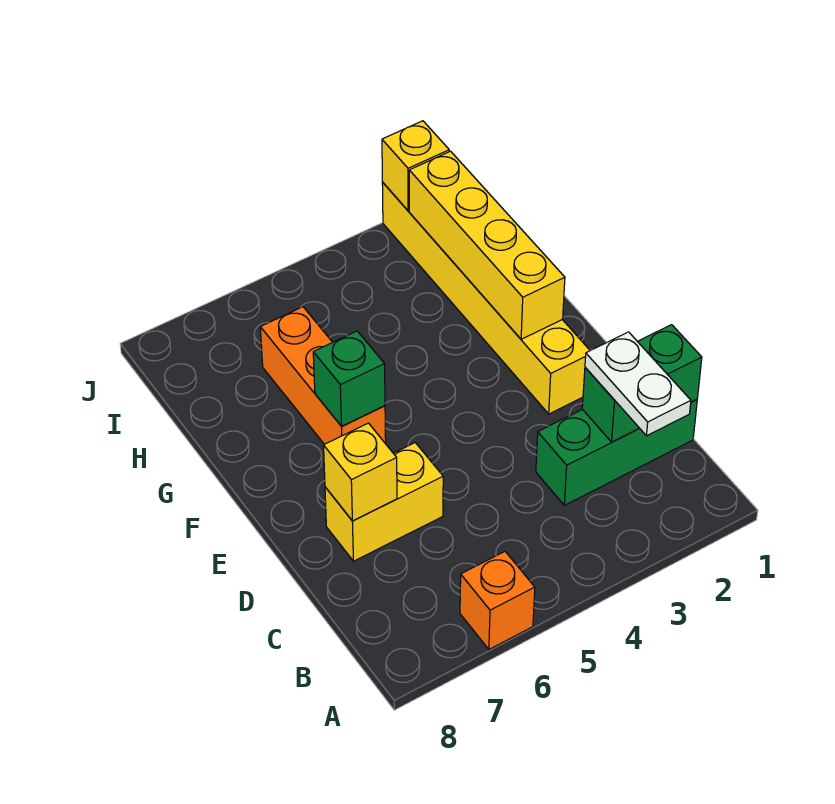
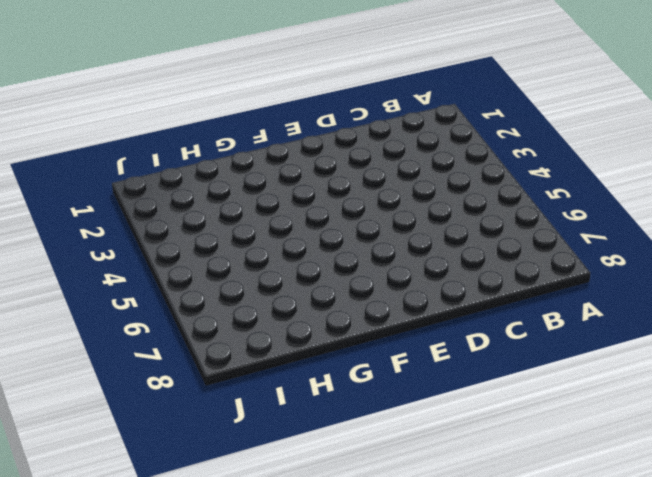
none -> orange brick A6 level 1
none -> green brick C1:C3 level 1

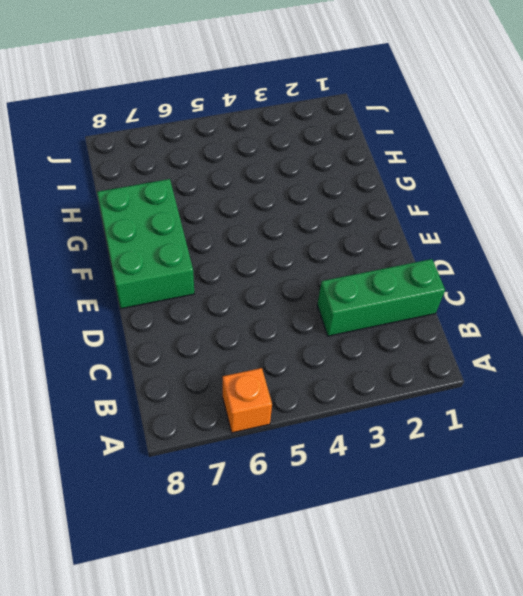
green brick E7:G8 level 1 -> none
none -> yellow brick D6:D7 level 1
none -> yellow brick E2:J2 level 1

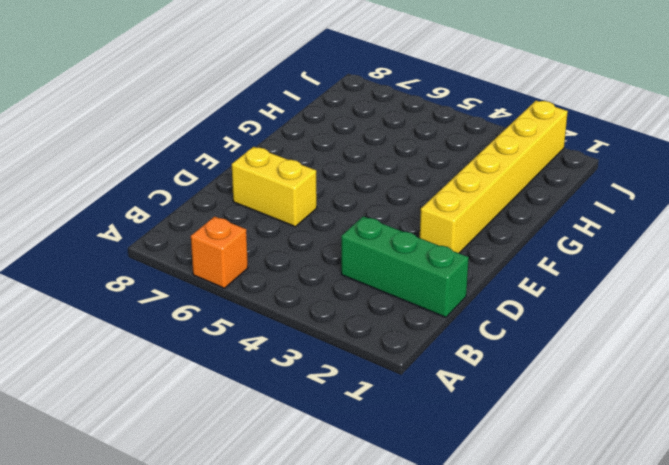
none -> orange brick F6:H6 level 1
none -> green brick C1:C2 level 2

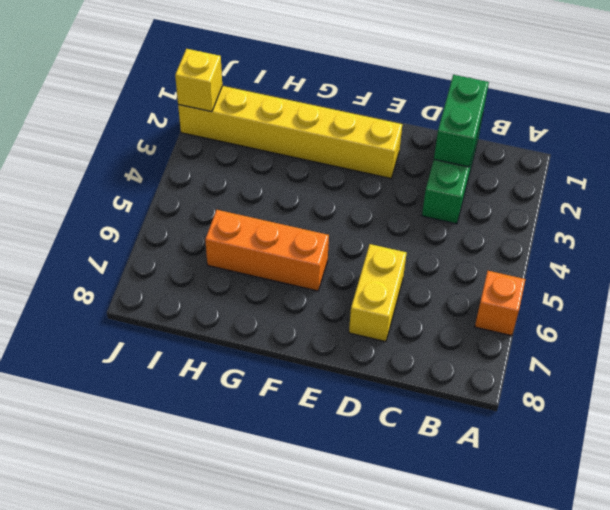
none -> yellow brick D7 level 2
none -> yellow brick F2:I2 level 2

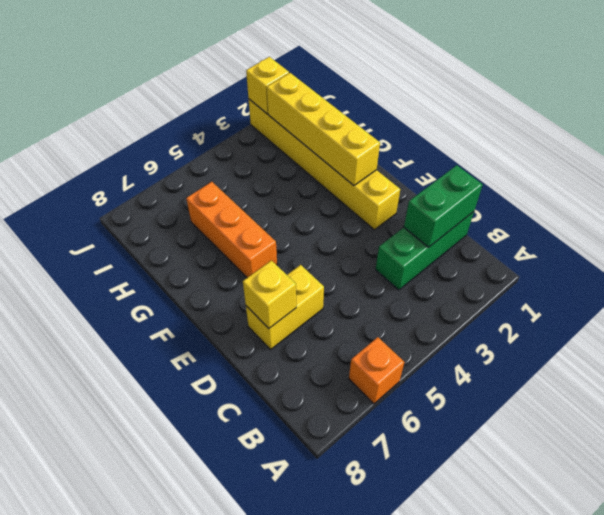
none -> green brick F6 level 2
none -> white plate B2:C2 level 3

